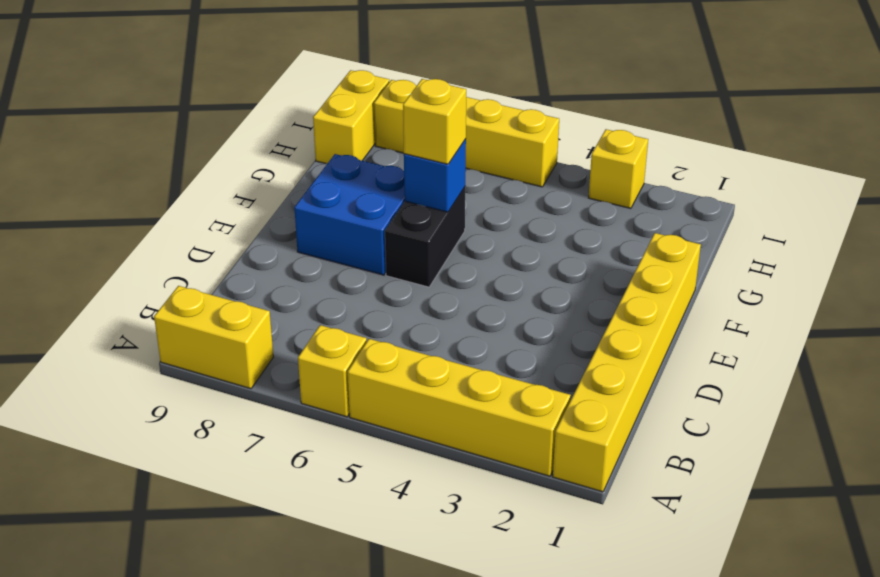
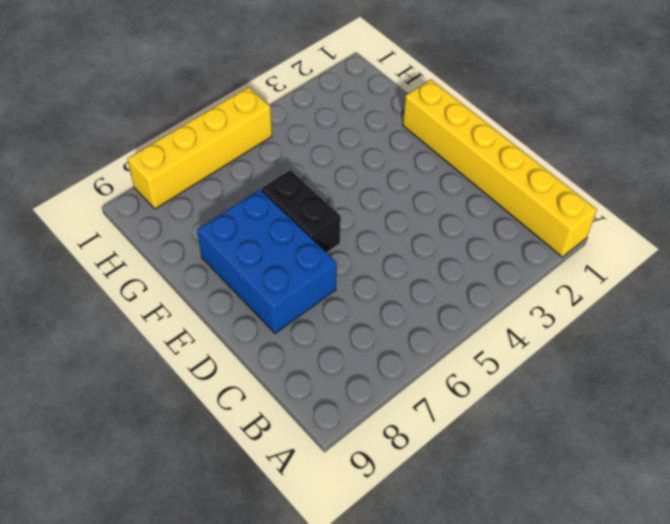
blue brick D7:F8 level 1 -> blue brick E7:F8 level 1
none -> yellow brick A2:A5 level 1
none -> yellow brick A6 level 1

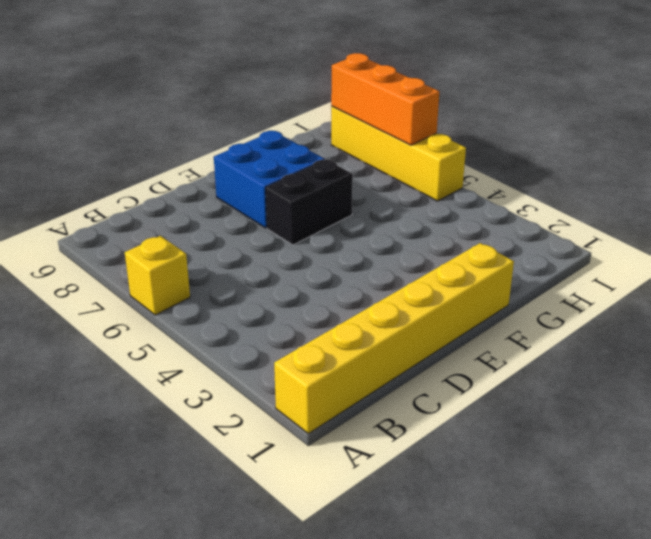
orange brick I6:I8 level 2 -> none
none -> yellow brick A2:A5 level 1
none -> yellow brick A8:A9 level 1

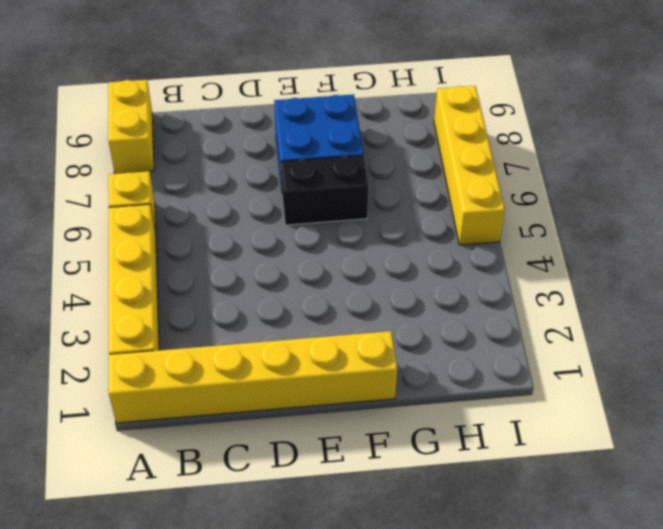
none -> yellow brick H9:I9 level 1
none -> yellow brick I3 level 1

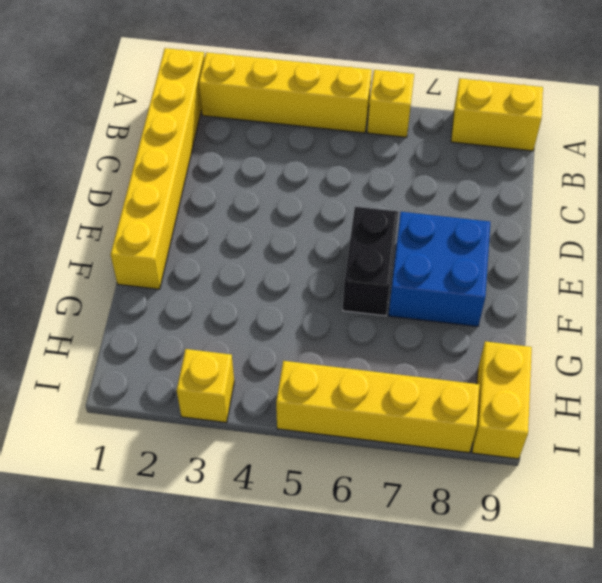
none -> blue brick F6 level 2
none -> yellow brick F6 level 3

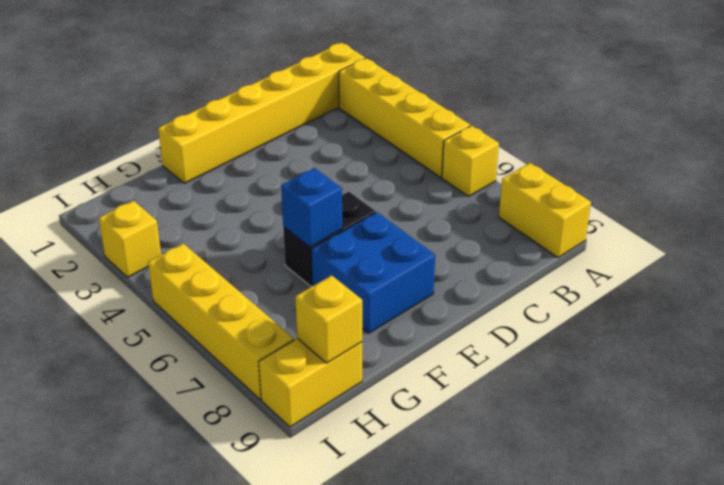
yellow brick H9 level 2 -> yellow brick F6 level 3

